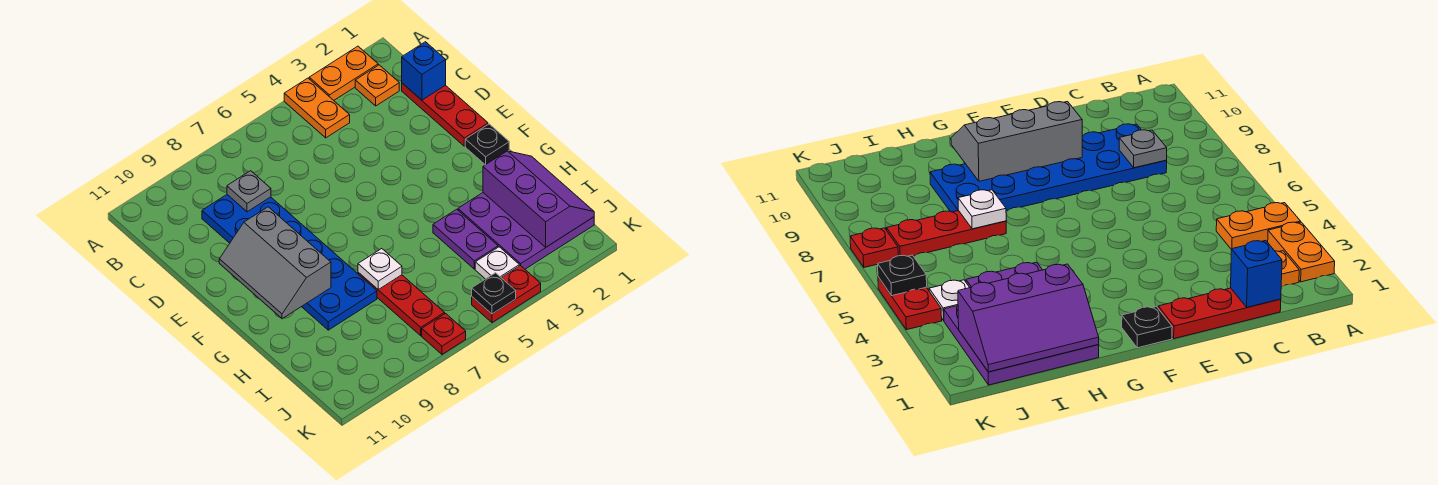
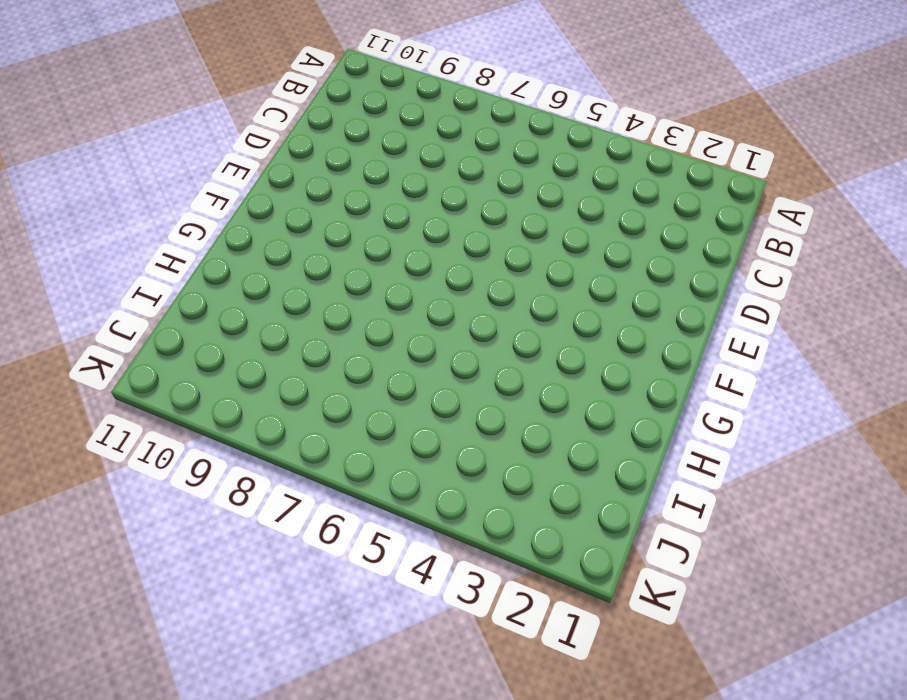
none -> orange plate A2:A3 level 1
none -> orange plate A4:B4 level 1
none -> orange plate B2 level 1

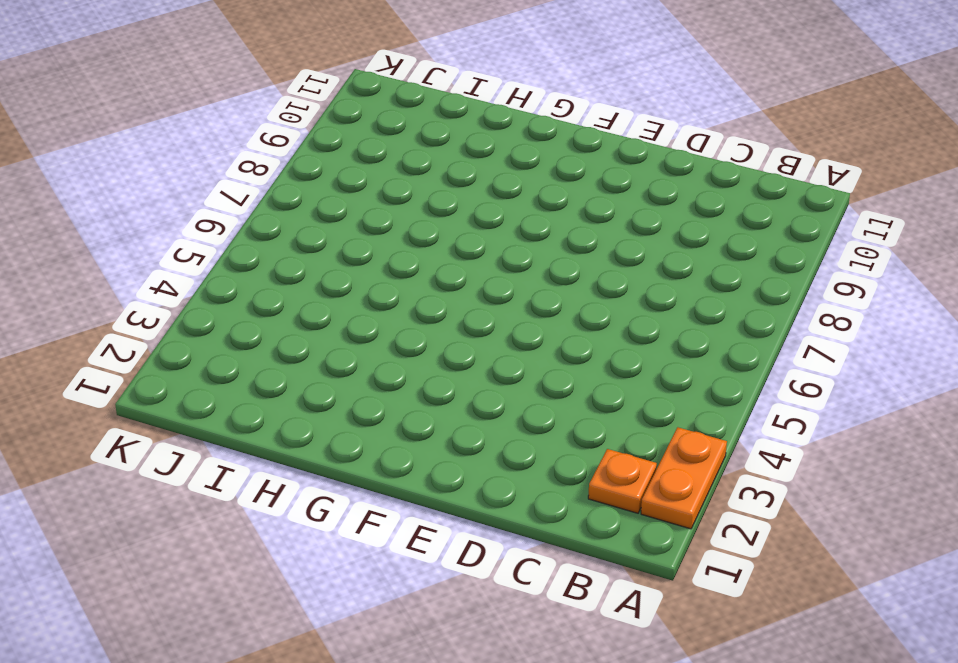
none -> orange plate A4:B4 level 1
none -> red plate C1:E1 level 1
none -> blue plate C8:H9 level 1

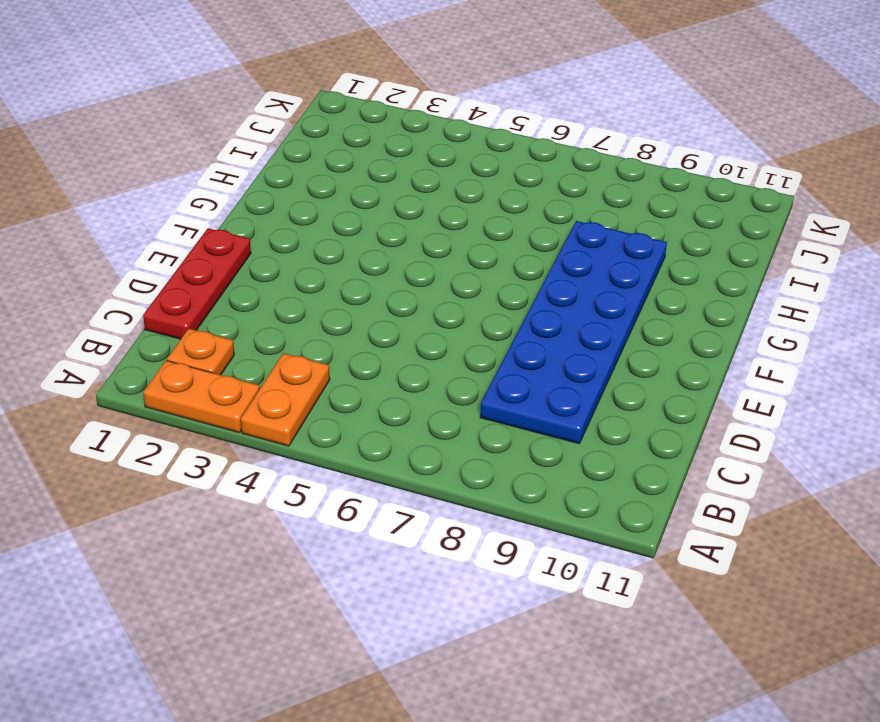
none -> black plate F1 level 1
none -> purple plate H1:J3 level 1
none -> purple plate H4:I4 level 1

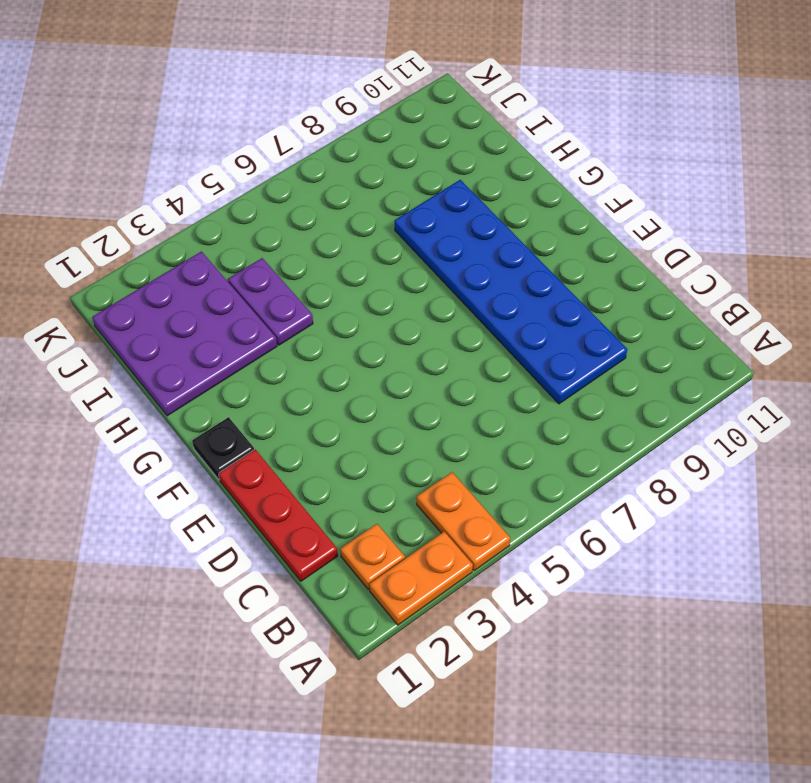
none -> red plate H7:J7 level 1
none -> white plate J4 level 1
none -> red plate K4:K5 level 1

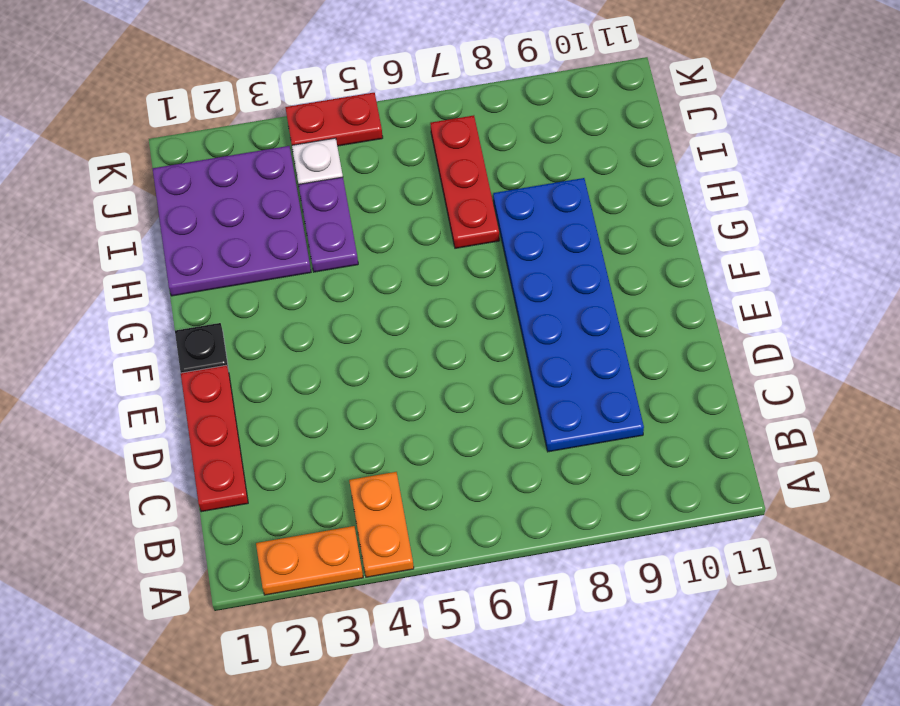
none -> orange plate B2 level 1
none -> red plate K7 level 1
none -> blue brick C1 level 2

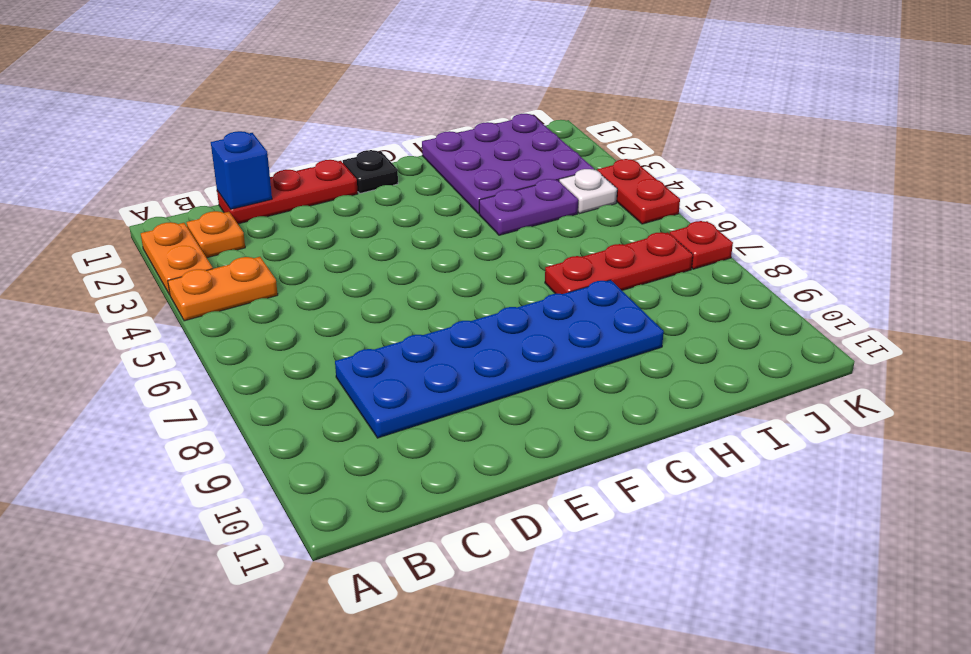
none -> grey plate C8 level 2
none -> grey slope E9:G10 level 2 top 9
none -> purple slope H1:J2 level 2 top 2

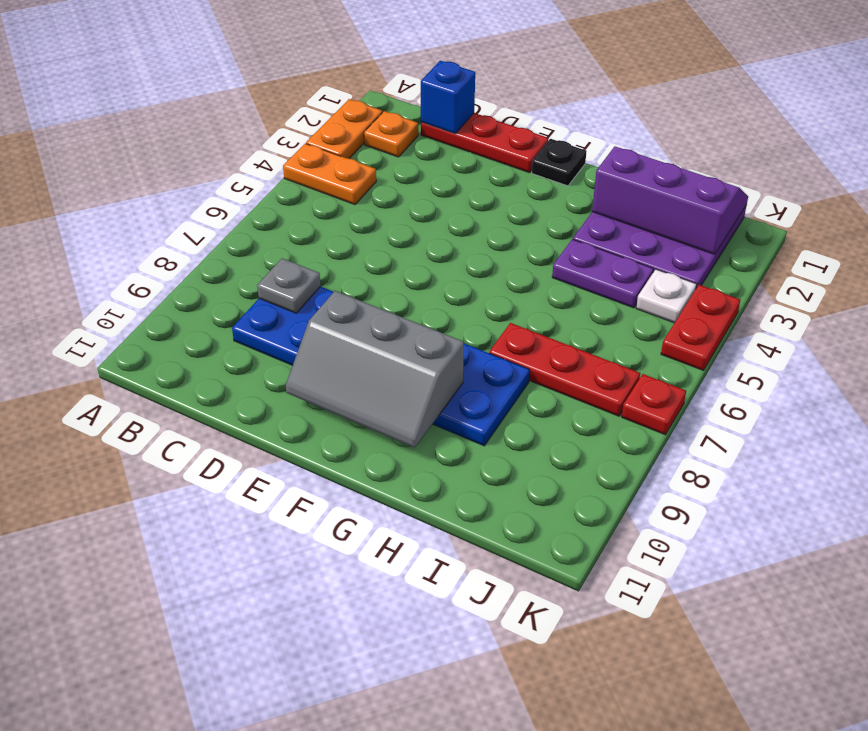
none -> white plate H7 level 2
none -> black plate K5 level 2

